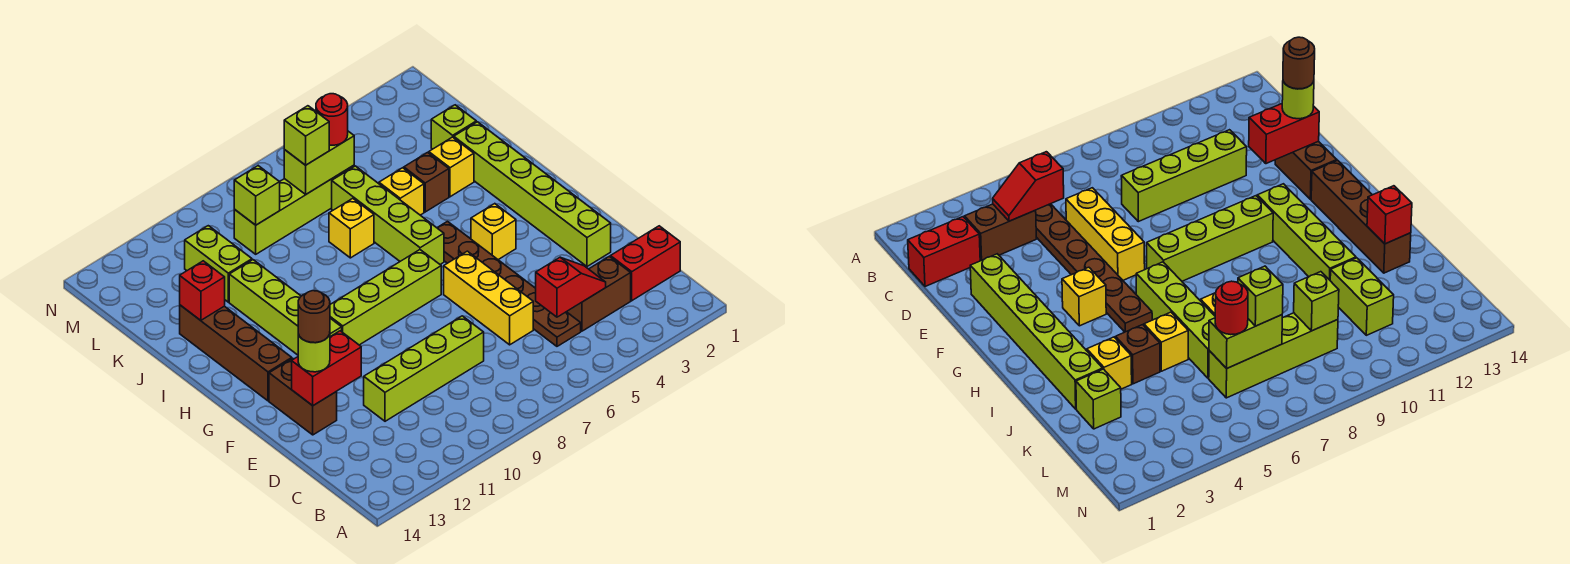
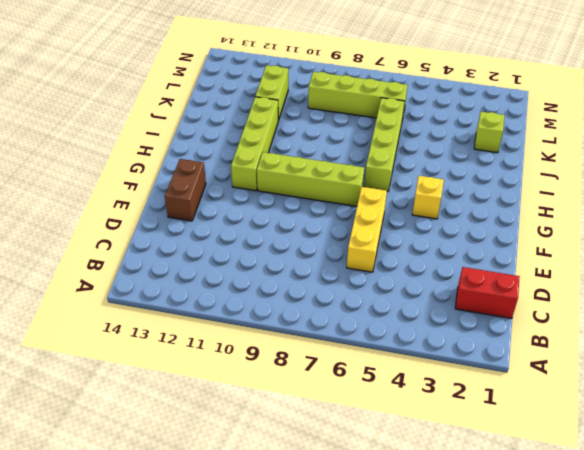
none -> brown brick C3:C4 level 1
none -> brown plate C5:H5 level 1
none -> lime brick D8:D11 level 1

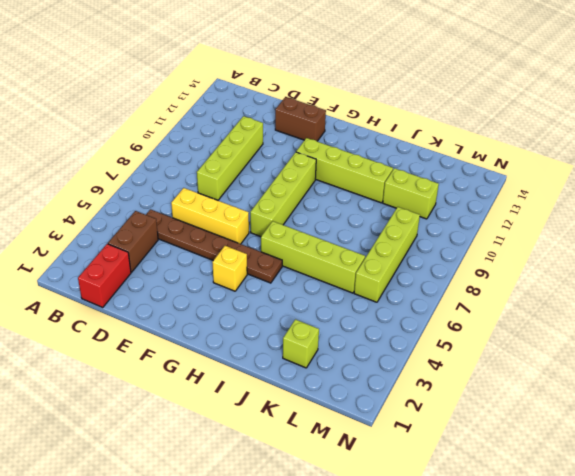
none -> lime brick E2:J2 level 1
none -> brown brick G13:J13 level 1
none -> yellow brick J3 level 1

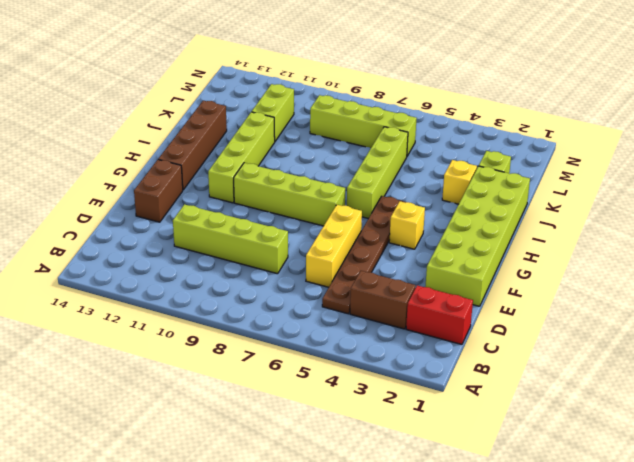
lime brick E1:J2 level 1 -> lime brick E2:J2 level 1
none -> brown brick J4 level 1
none -> yellow brick J5 level 1
none -> yellow brick J7 level 1

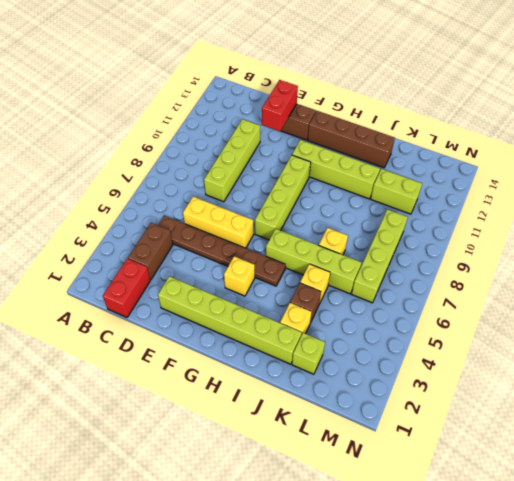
none -> red slope C4:C5 level 2 top 5
none -> red brick J13 level 2
none -> lime brick L6:L7 level 2

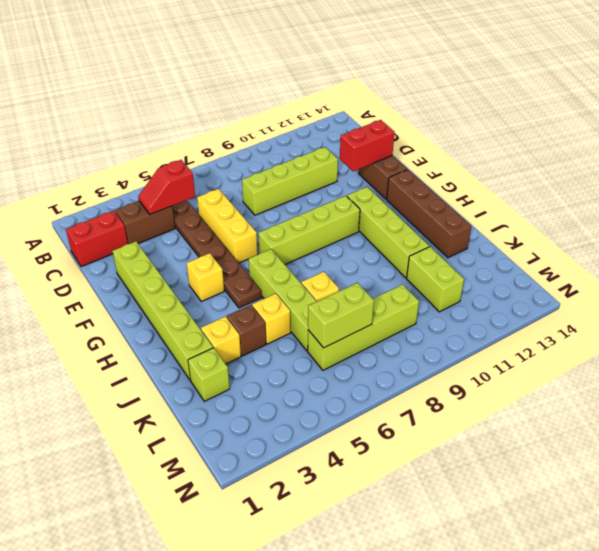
none -> red brick J13 level 2
none -> lime brick L9 level 2
none -> lime round brick E13 level 3

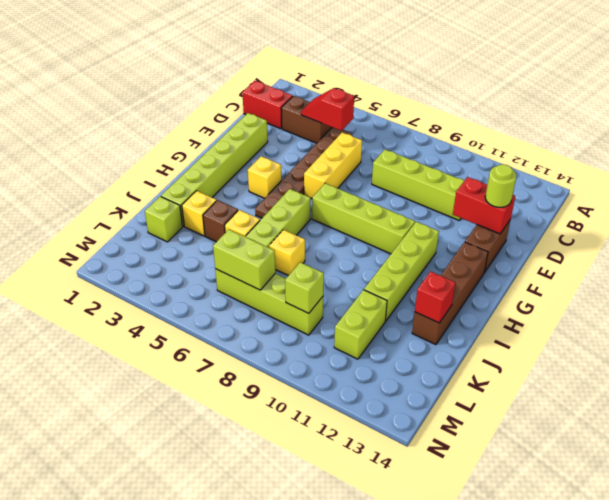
none -> red round brick L6 level 3
none -> lime brick L7 level 3
none -> brown round brick E13 level 4

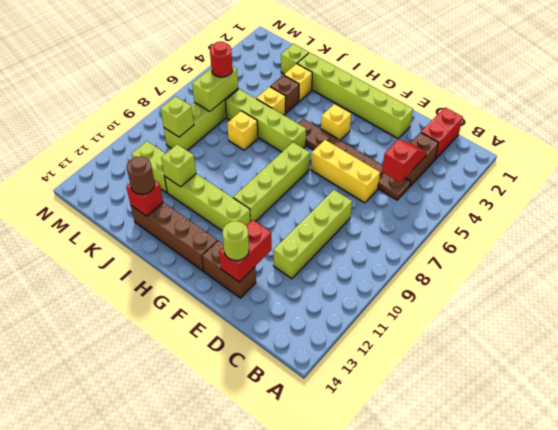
lime brick J11 level 2 -> lime brick L7 level 3
brown round brick J13 level 3 -> brown round brick E13 level 4

